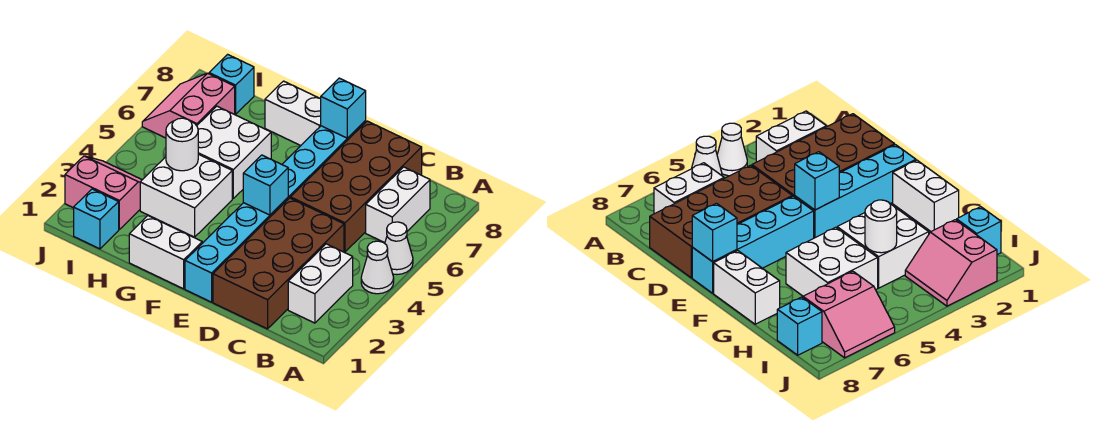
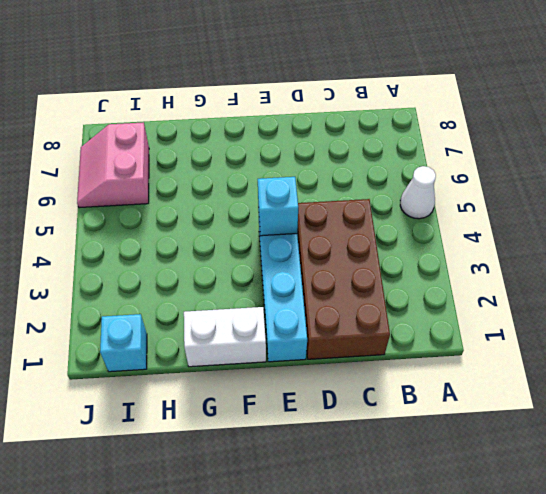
none -> white cone A4 level 1
none -> white brick B2:B3 level 1
none -> white brick B6:B7 level 1

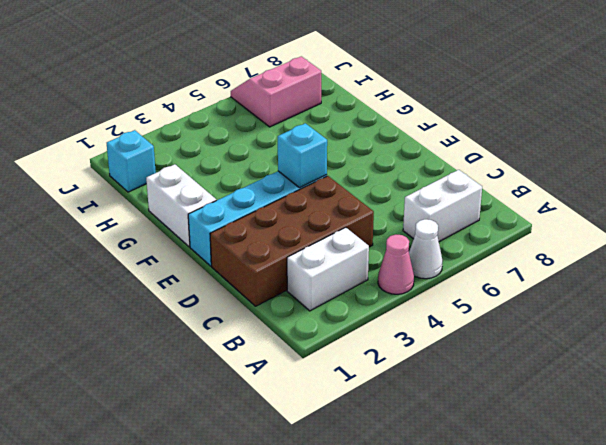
pink cone A4 level 1 -> white cone A4 level 1
none -> brown brick C5:D8 level 1
none -> cyan brick E5:E8 level 1
none -> white brick F8:G8 level 1

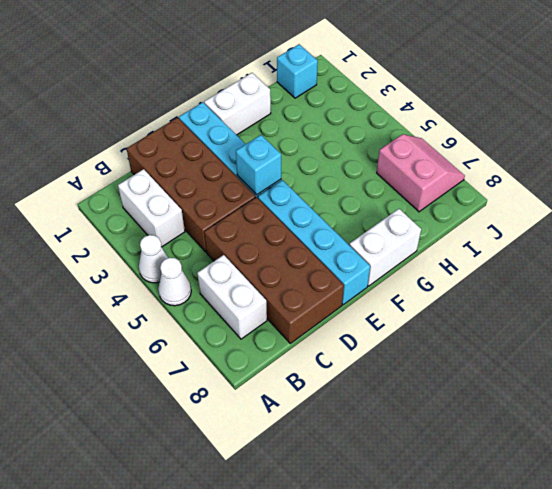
none -> white brick G3:H4 level 1
none -> white brick G5:H6 level 1
none -> pink slope I2:J3 level 1 top 2

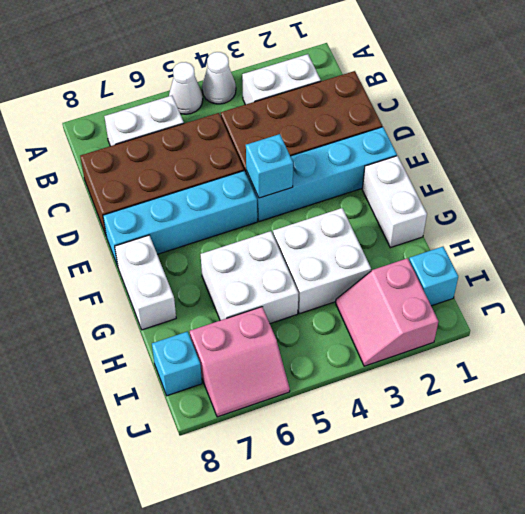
none -> cyan brick E8 level 2
none -> white round brick H4 level 2

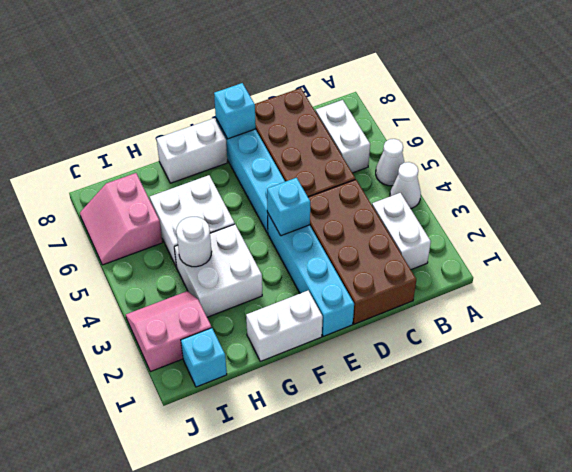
none -> cyan brick I8 level 1

